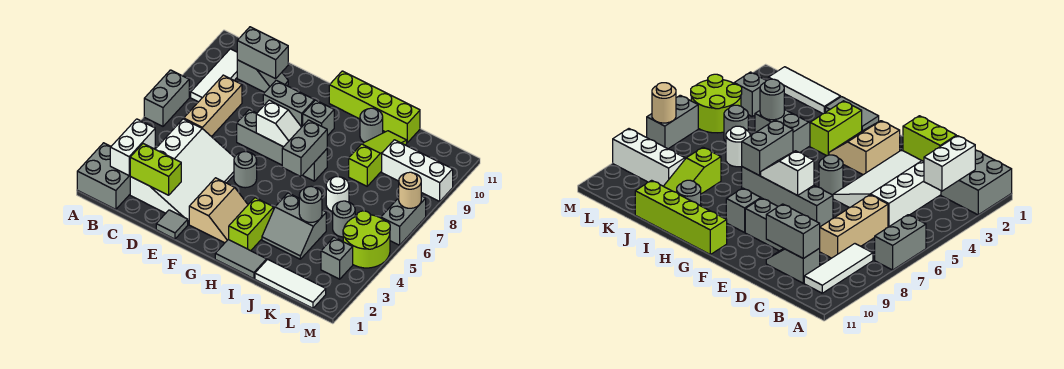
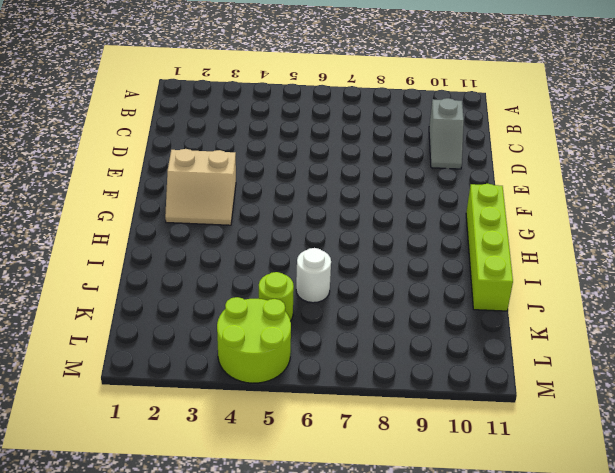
lime round brick K5 level 1 -> grey round brick K5 level 1
none -> grey brick A1:B2 level 1
none -> grey brick A6:A7 level 1
none -> white tile B8:B10 level 1
none -> white slope C2:E5 level 1 top C

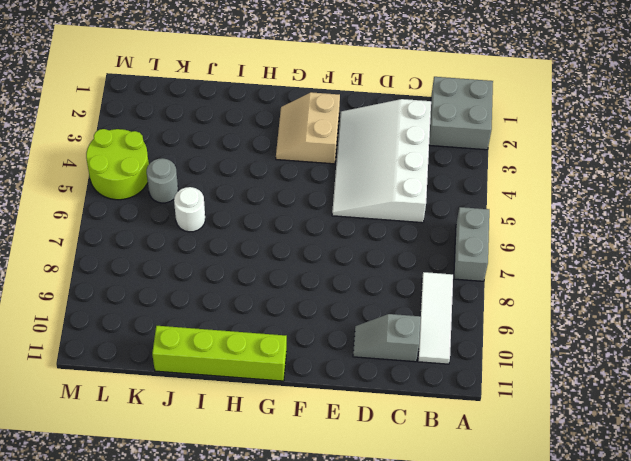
none -> tan brick C6:C8 level 1
none -> grey tile E1 level 1
none -> grey brick E7:H7 level 1
none -> grey brick E9:F9 level 1

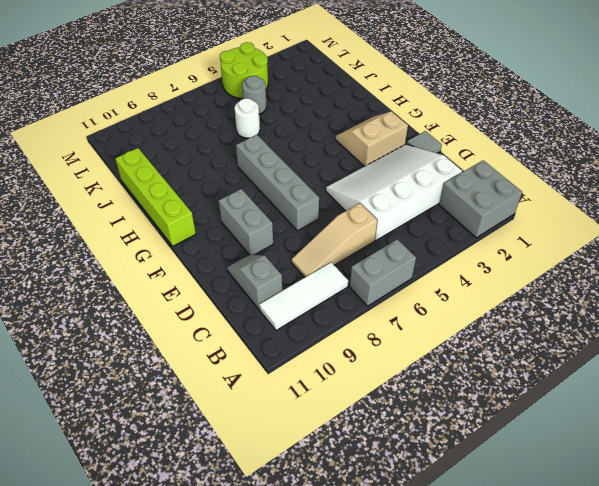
tan slope C6:C8 level 1 top 6 -> tan brick C6:C8 level 1
none -> grey round brick F5 level 1
none -> grey brick G9 level 1
none -> grey tile H1:I1 level 1
none -> lime brick H2:H3 level 1

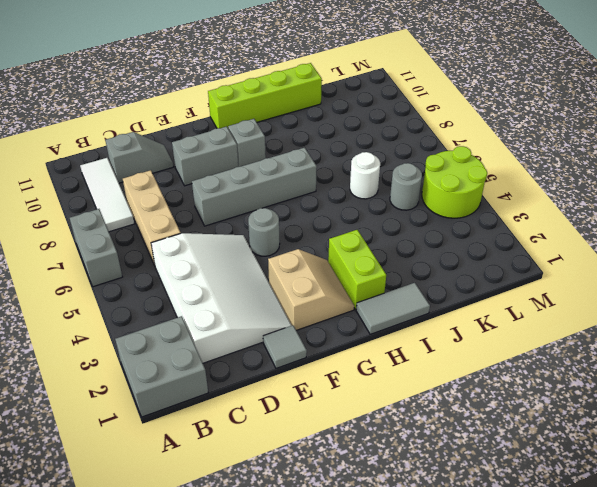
none -> grey slope I3:J4 level 1 top 4
none -> grey round brick I10 level 1
none -> white tile J1:L1 level 1
none -> lime slope J8:J10 level 1 top 8

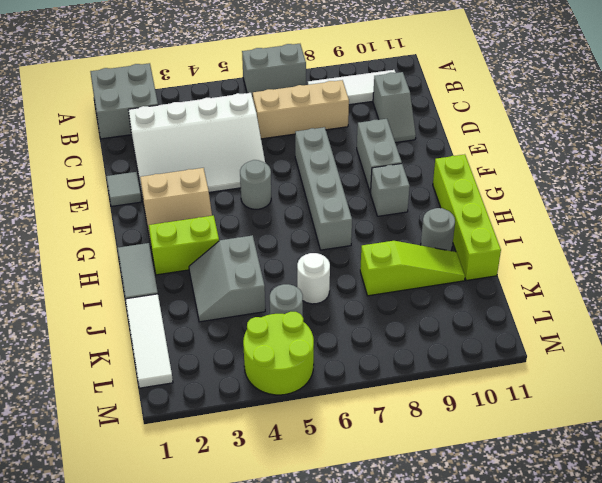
none -> white brick K9:M9 level 1
none -> grey brick L3 level 1
none -> grey brick M6:M7 level 1
none -> white brick B2:B3 level 2

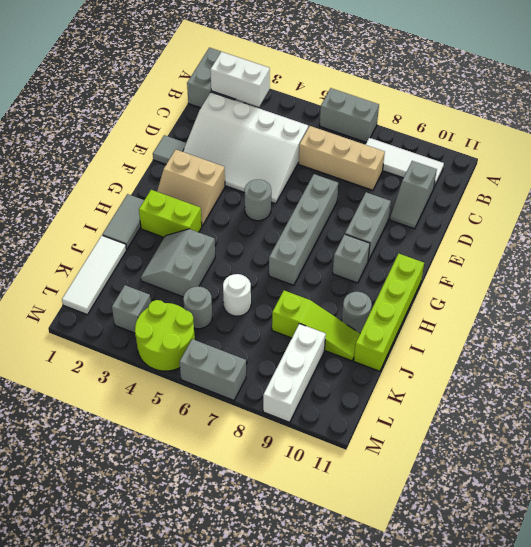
none -> lime brick C2:D2 level 2
none -> grey brick C10:D10 level 2
none -> white slope F7:G7 level 2 top F
none -> grey brick H6:H7 level 2

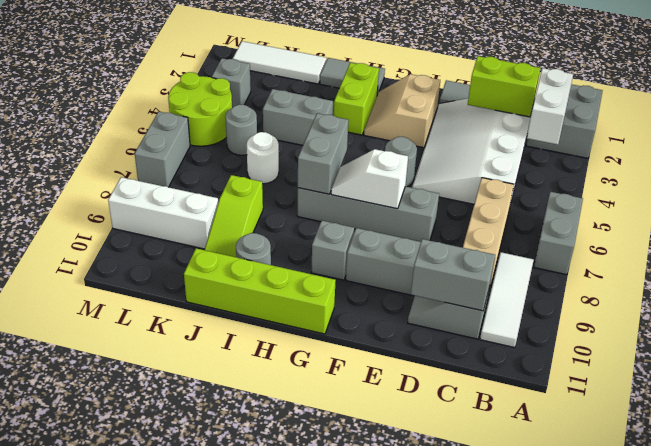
none -> grey round brick J4 level 2
none -> tan round brick M7 level 2

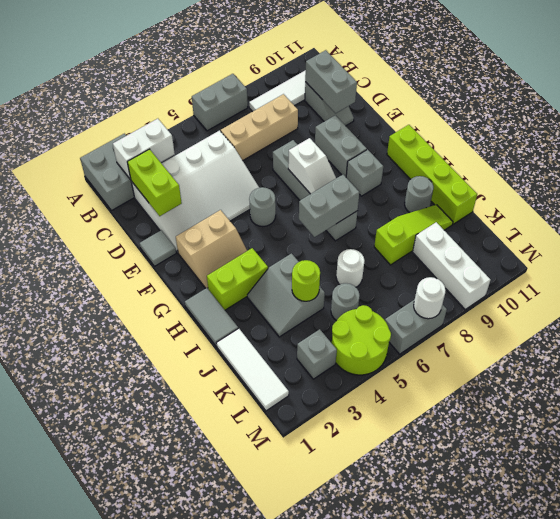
lime round brick J4 level 2 -> grey round brick J4 level 2
white round brick M7 level 2 -> tan round brick M7 level 2

